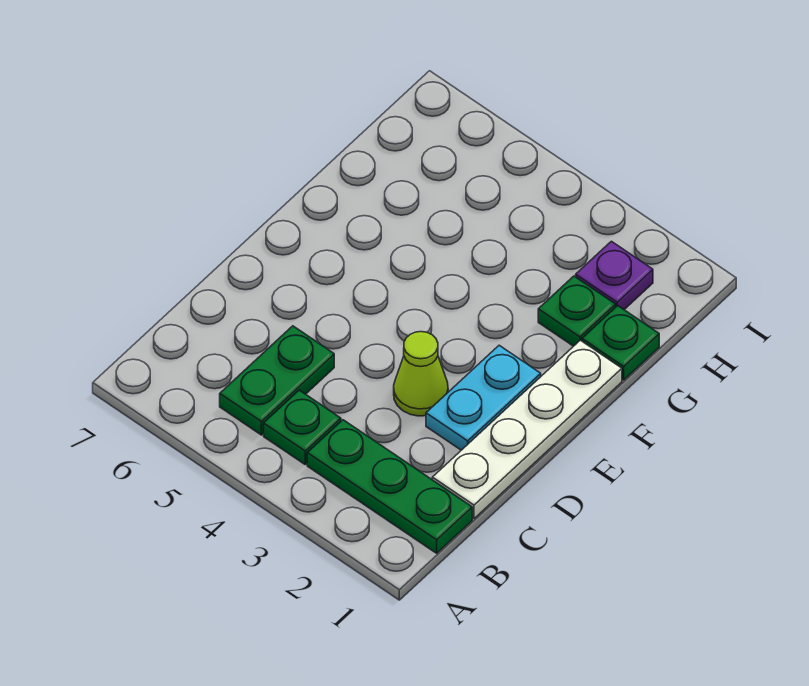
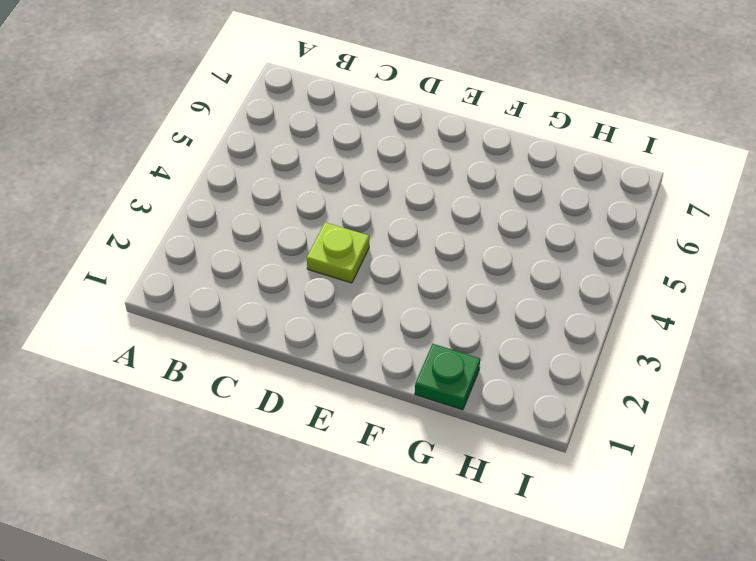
lime plate D3 level 1 -> lime cone D3 level 1
none -> green plate B1:B3 level 1
none -> green plate B4 level 1

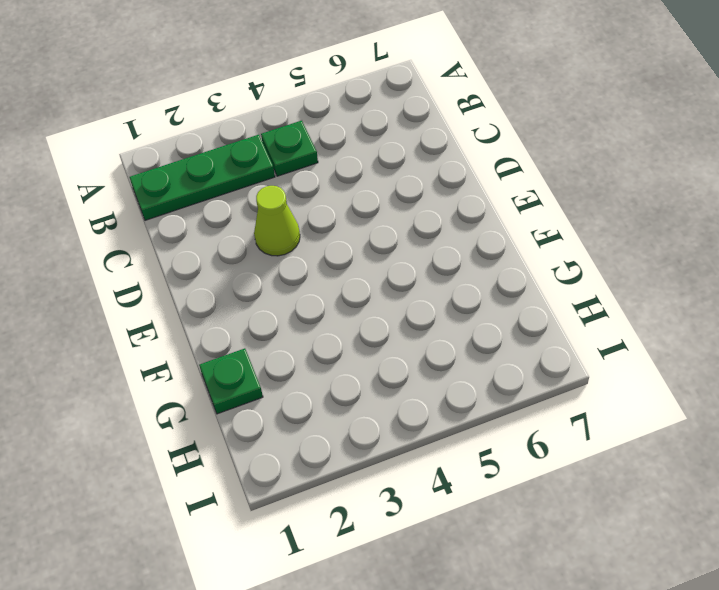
none -> green plate B5:C5 level 1
none -> white plate C1:F1 level 1

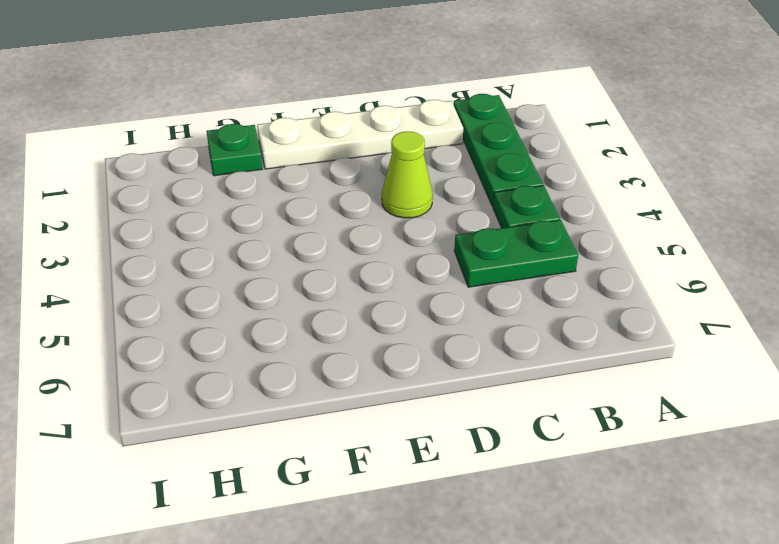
none -> cyan plate D2:E2 level 1
none -> green plate G2 level 1

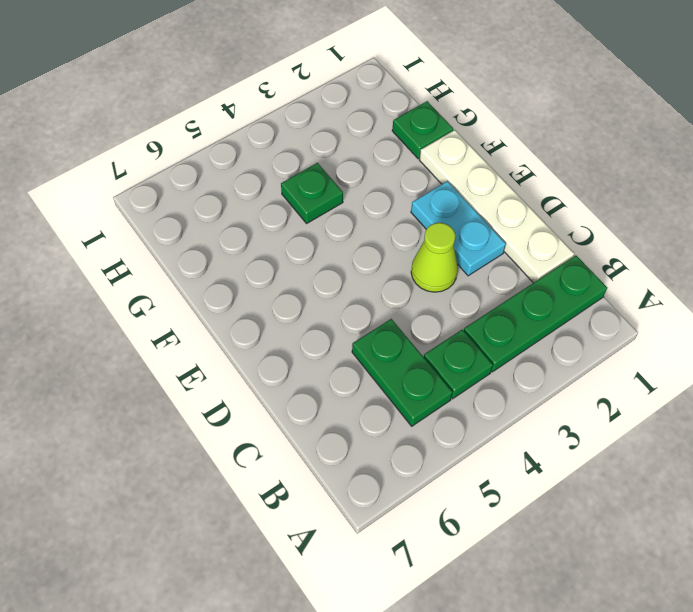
green plate G4 level 1 -> green plate G2 level 1
none -> purple plate H2 level 1

